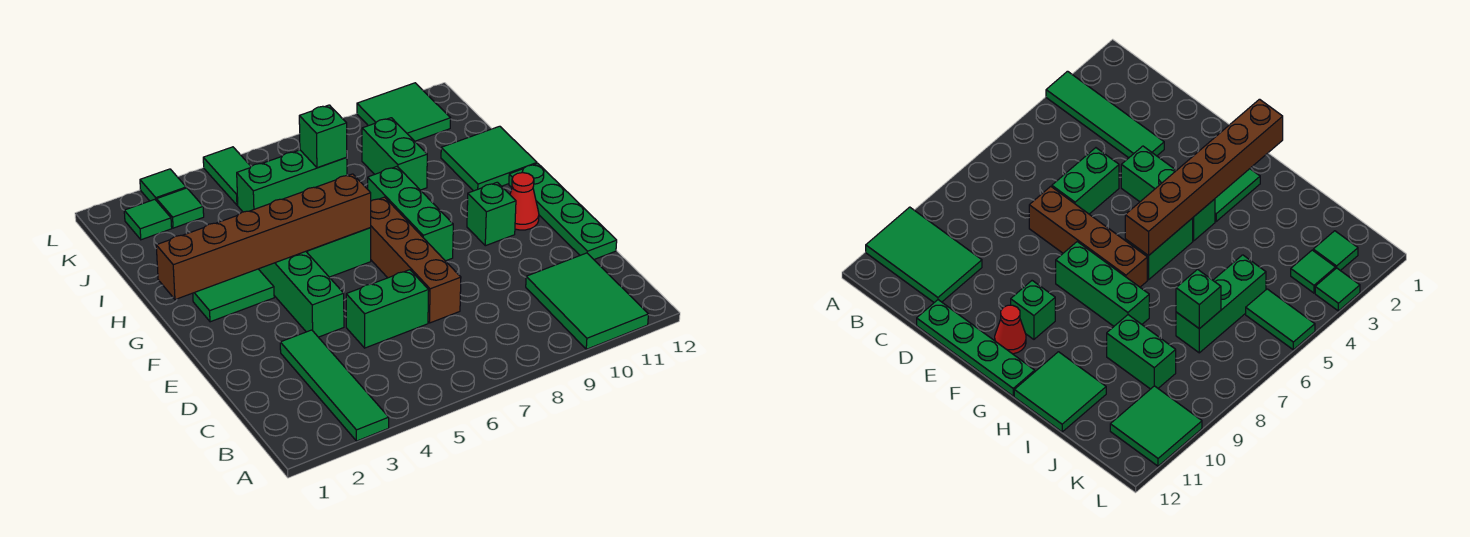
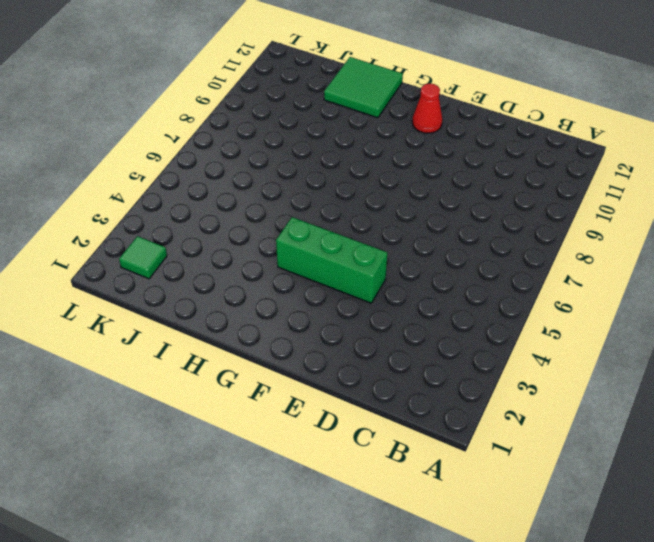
none -> green tile A3:D3 level 1
none -> green tile A10:C11 level 1
none -> green brick D5:D6 level 1

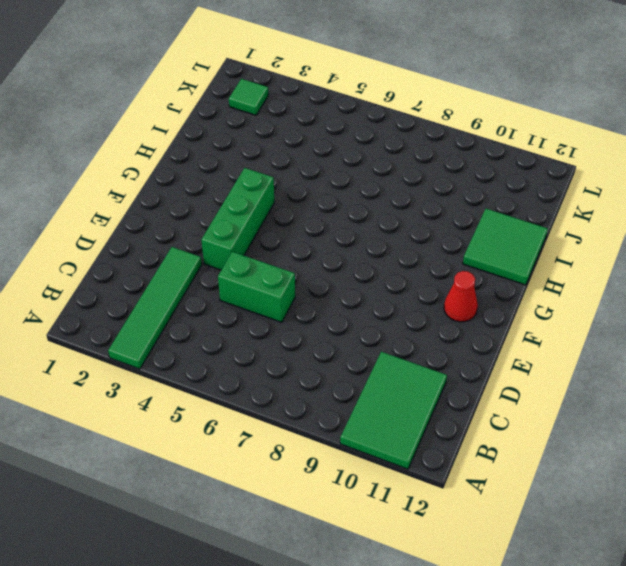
none -> brown brick D7:G7 level 1
none -> green plate D12:G12 level 1
none -> green brick F8:H8 level 1

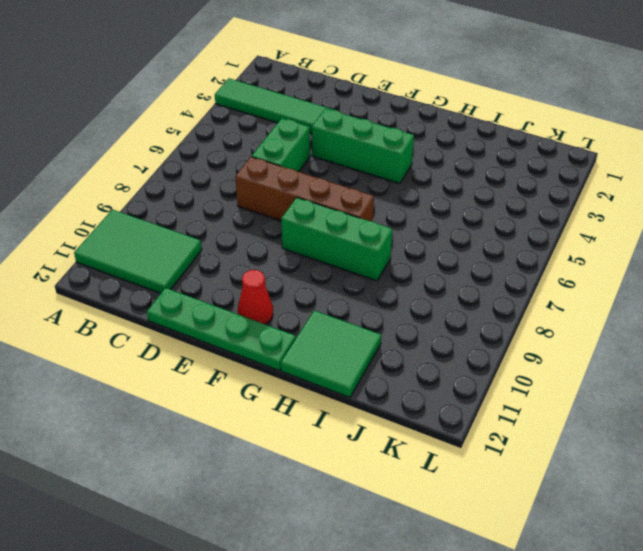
none -> green brick F10 level 1
none -> green tile G2:G3 level 1
none -> green brick G5:G6 level 1

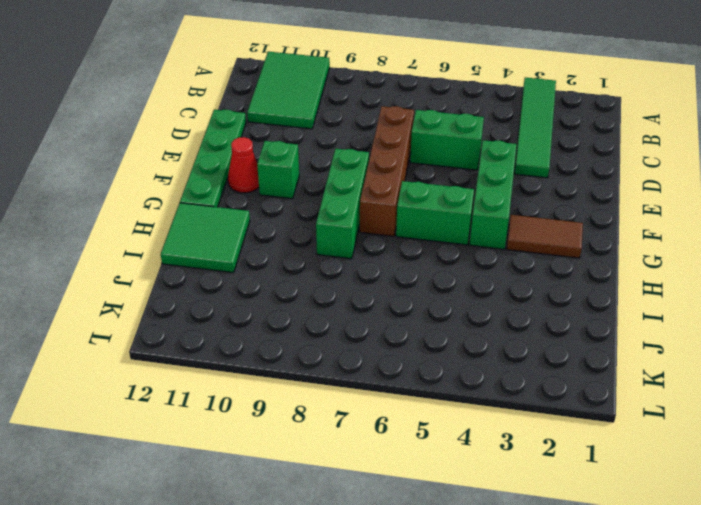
brown tile G2:G3 level 1 -> green tile G2:G3 level 1
none -> green brick I9:J9 level 1
none -> green brick J5:J7 level 1
none -> green tile K2 level 1

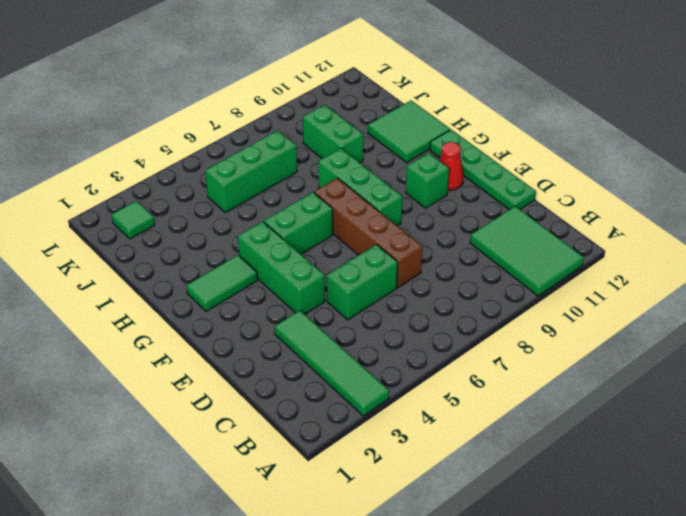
none -> green tile K3 level 1
none -> green tile K5:L5 level 1
none -> green tile K10:L11 level 1

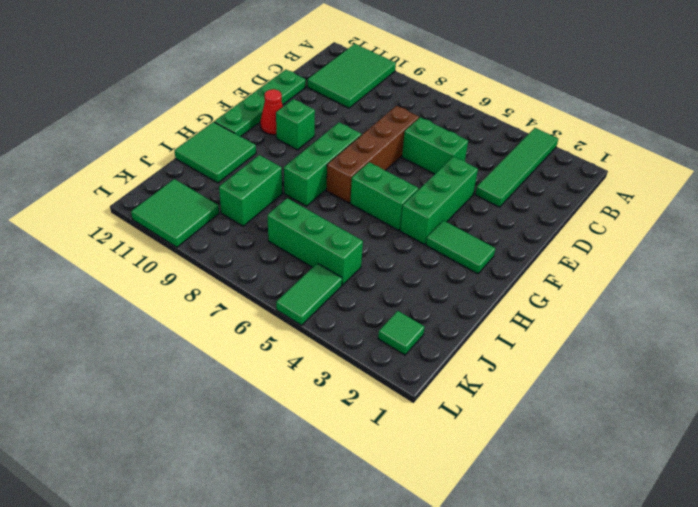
none -> green tile K3 level 1
none -> green tile L3 level 1
none -> brown brick G1:G6 level 2

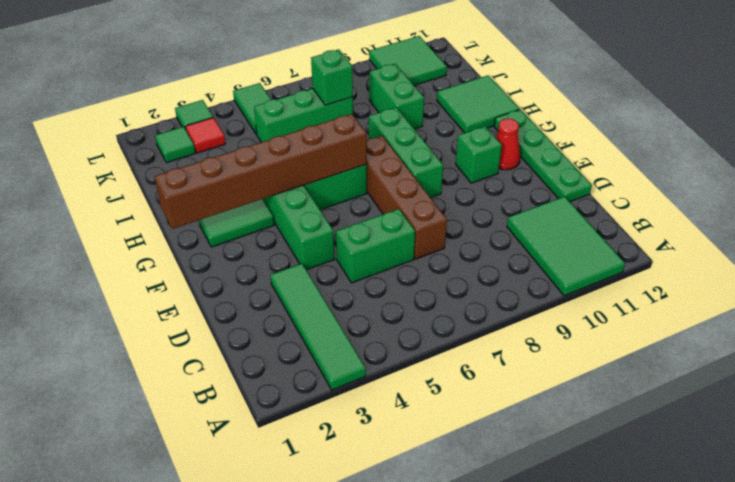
red tile K3 level 1 -> green tile K3 level 1

